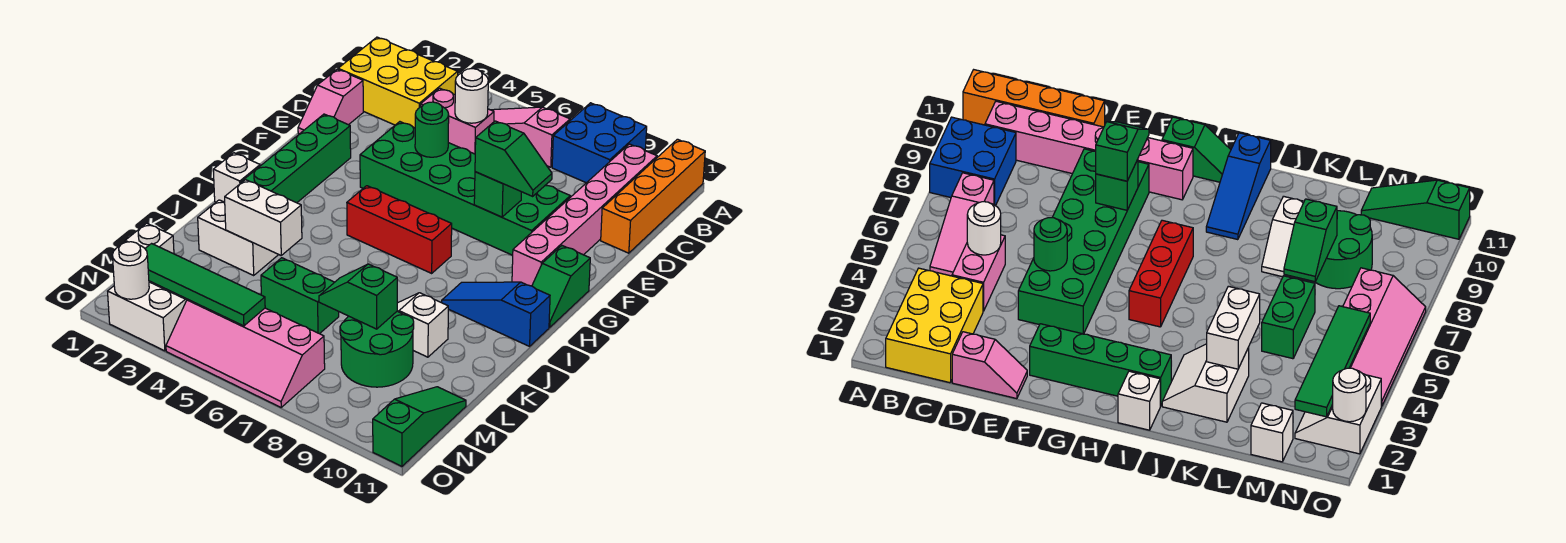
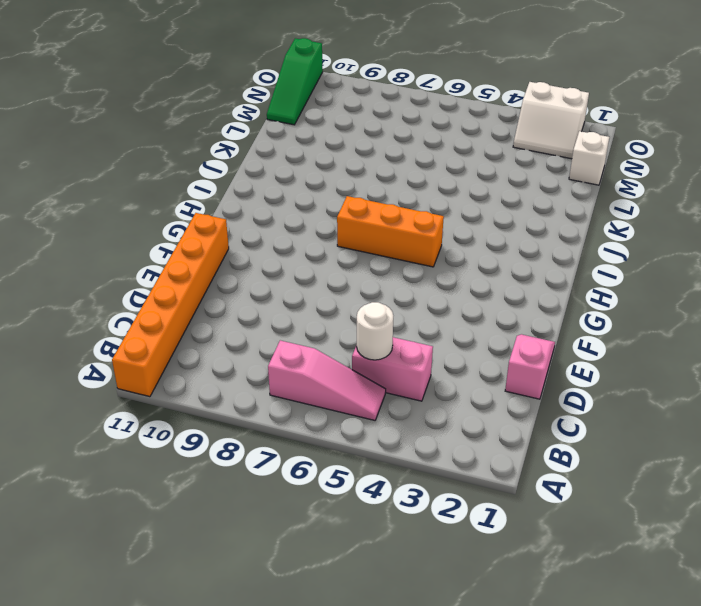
orange brick A11:F11 level 1 -> orange brick A11:D11 level 1
orange brick H5:H7 level 1 -> red brick H5:H7 level 1
none -> blue brick A8:B9 level 1
none -> yellow brick B1:C3 level 1
none -> pink brick B10:G10 level 1

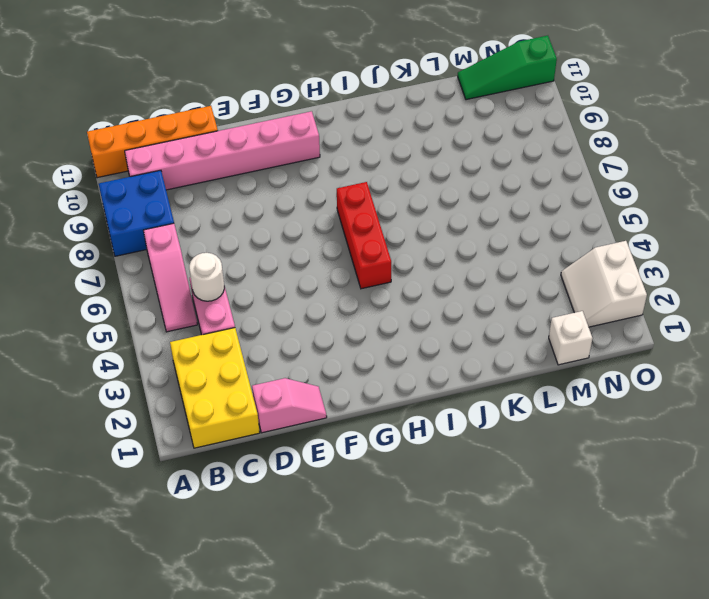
none -> green brick E4:F9 level 1
none -> green brick F2:I2 level 1
none -> green slope G11:H11 level 1 top G

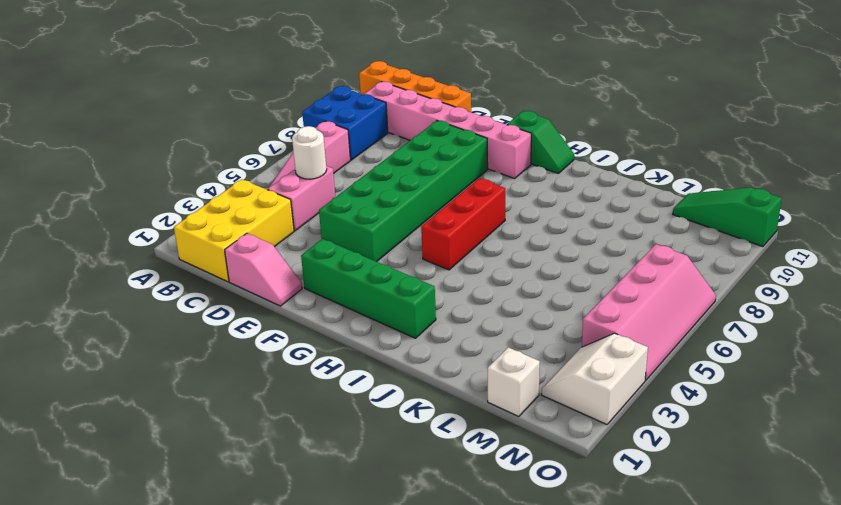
none -> white brick I1 level 1
none -> blue slope I9:I11 level 1 top 11
none -> white slope J2:K3 level 1 top K

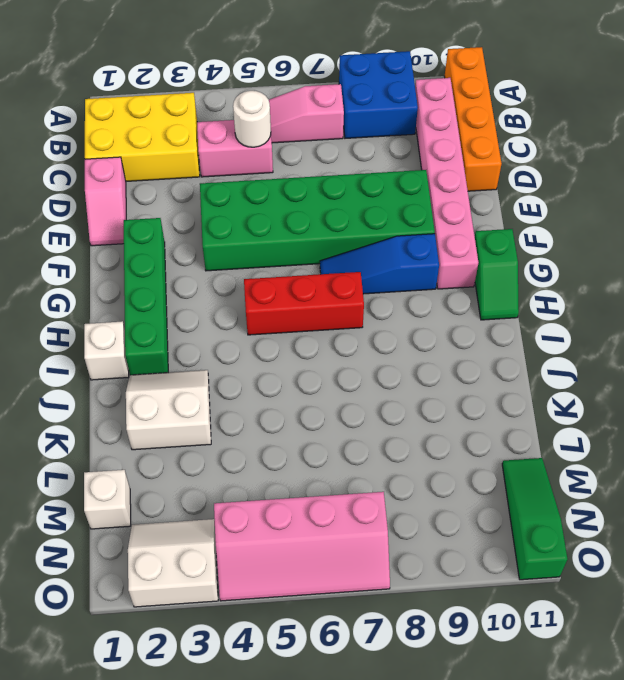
blue slope G7:G9 level 1 top 9 -> blue slope I9:I11 level 1 top 11
none -> white slope K8:K9 level 1 top 9
none -> green brick L5:L6 level 1
none -> green round brick L8:M9 level 1

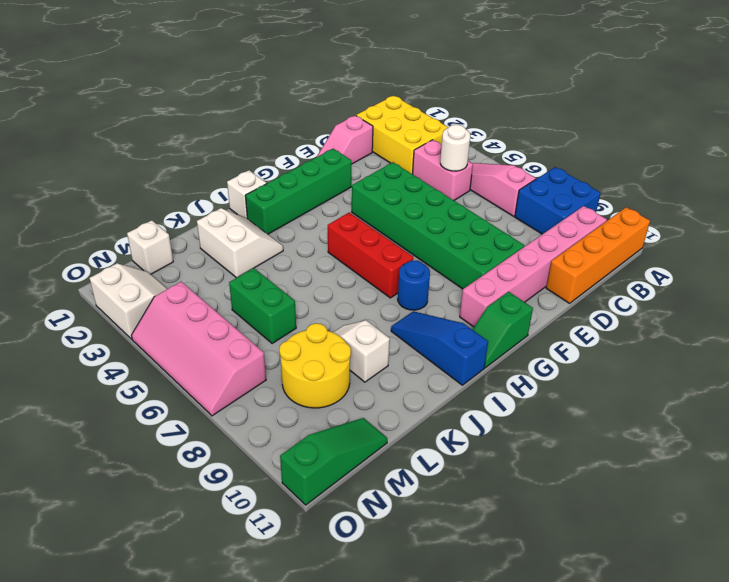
blue round brick H8 level 1 -> none
yellow round brick L8:M9 level 1 -> green round brick L8:M9 level 1
none -> green round brick E5 level 2
none -> green brick F8 level 2
none -> white brick K3:K4 level 2

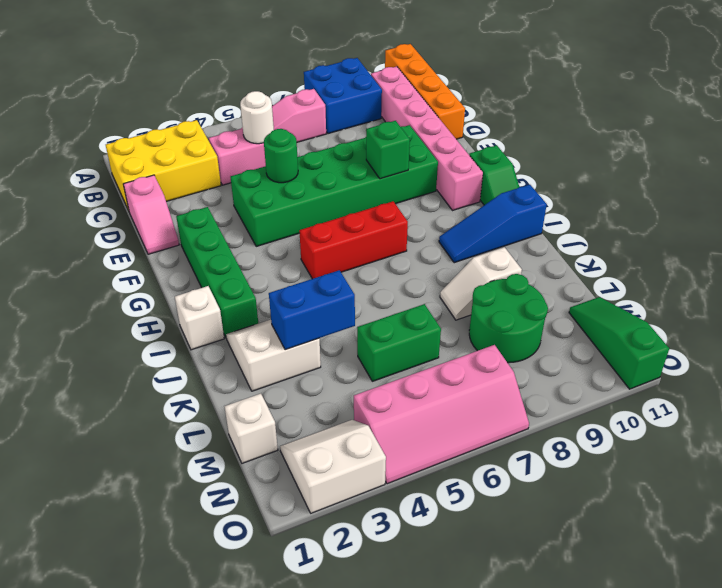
blue brick K3:K4 level 2 -> white brick K3:K4 level 2
none -> green slope L7:L8 level 2 top 8
none -> green tile N2:N5 level 2
none -> white round brick O2 level 2

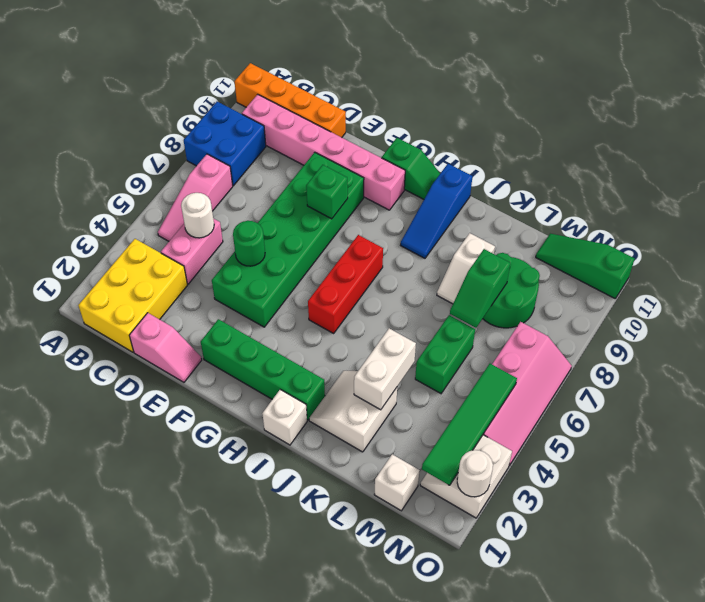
none -> green slope F8:F9 level 3 top 8

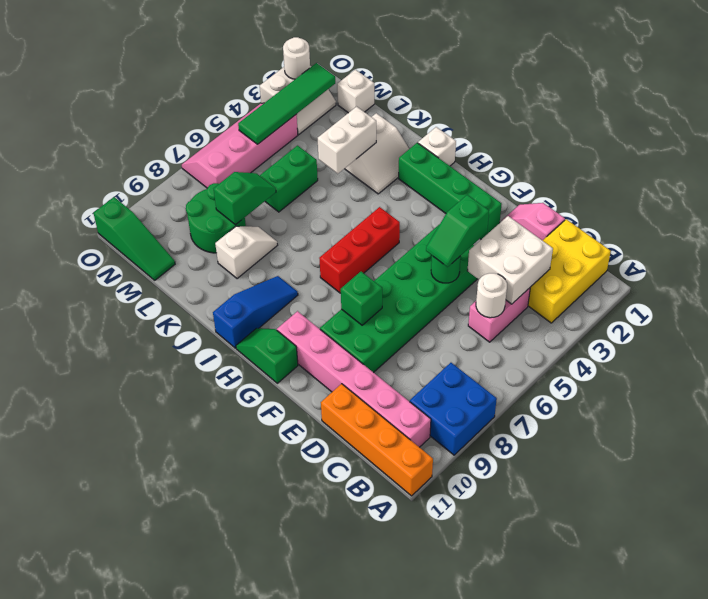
white brick C3:D4 level 2 -> none
green slope E4:E5 level 3 top 4 -> green slope F8:F9 level 3 top 8
none -> pink slope B5:B7 level 1 top 7

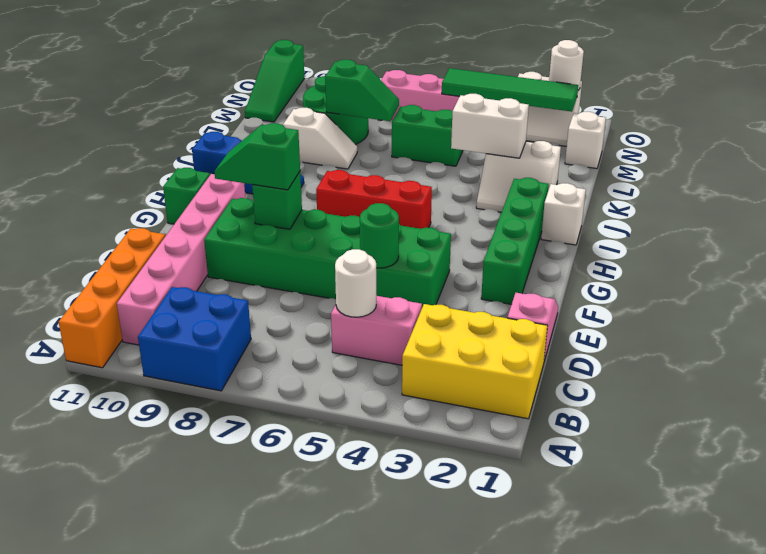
none -> pink slope B5:B7 level 1 top 7

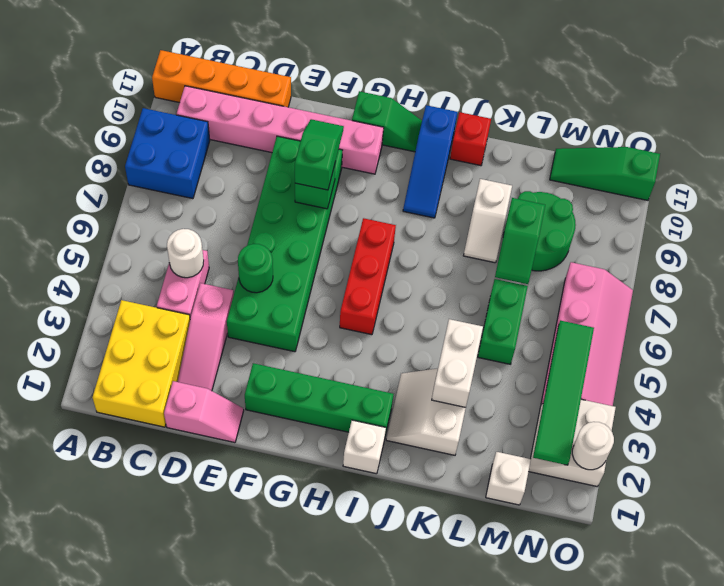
pink slope D2:D4 level 1 top 4 -> pink slope B5:B7 level 1 top 7
red brick J11 level 1 -> none

